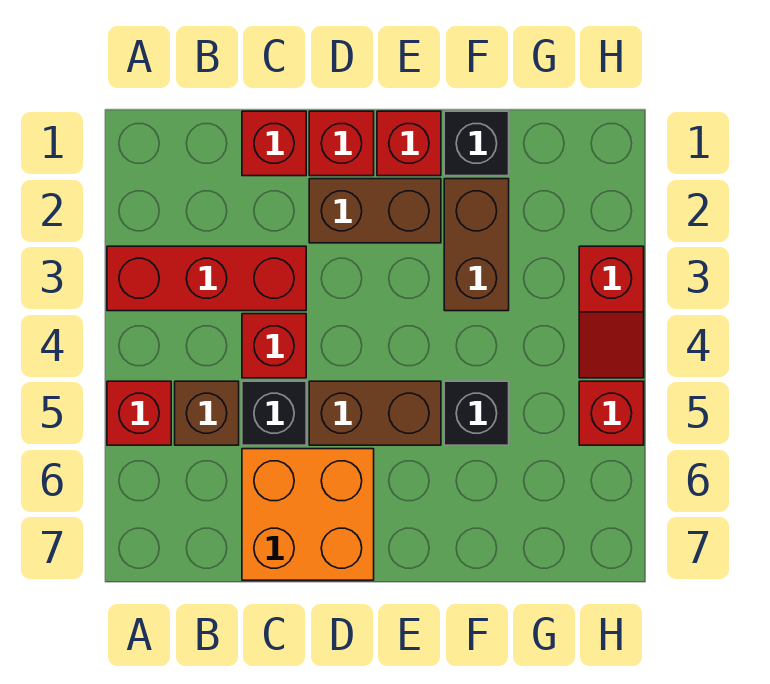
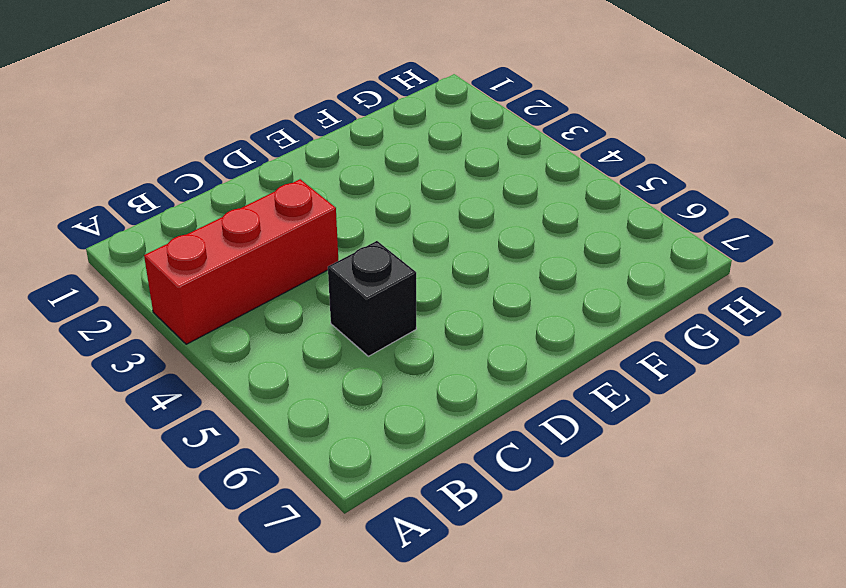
none -> red brick A5 level 1
none -> brown brick B5 level 1
none -> red brick C1 level 1

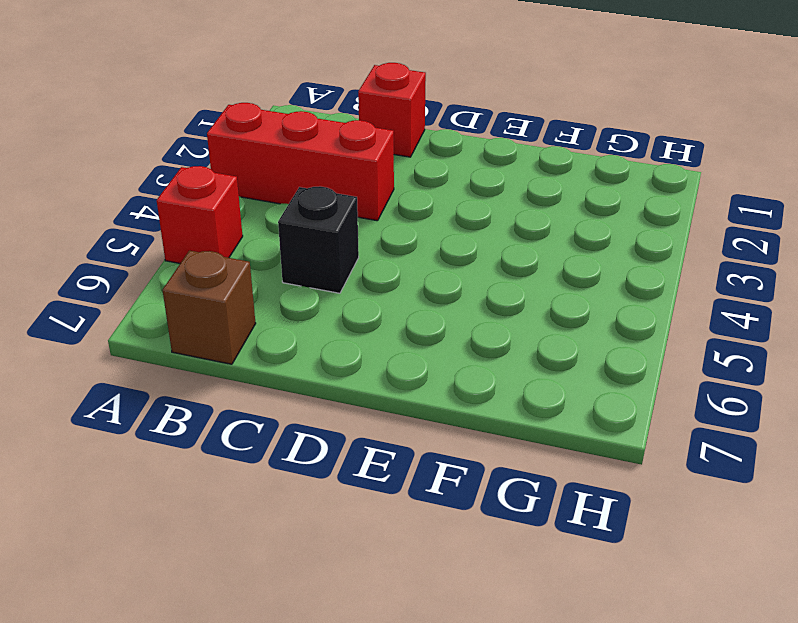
brown brick B7 level 1 -> brown brick B5 level 1
none -> red brick C4 level 1
none -> orange brick C6:D7 level 1
none -> red brick D1 level 1

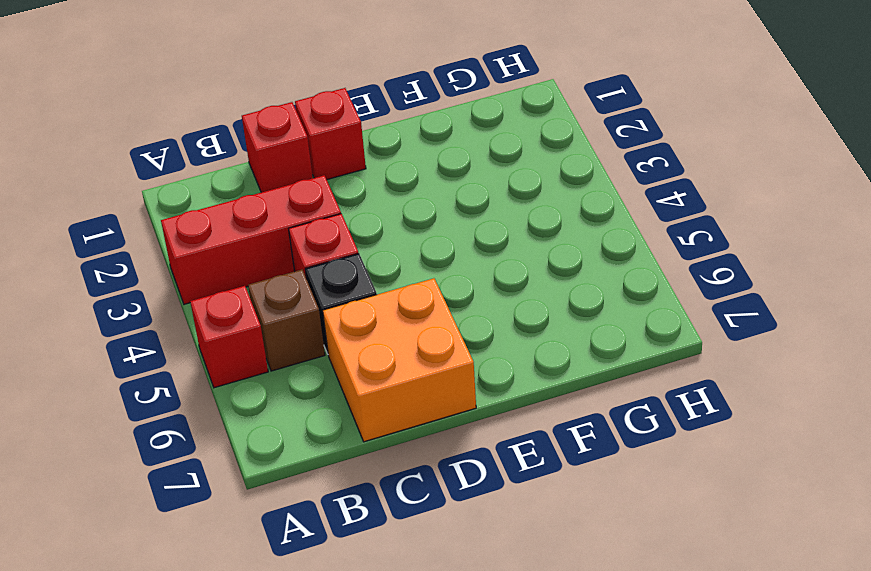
none -> brown brick D2:E2 level 1
none -> brown brick D5:E5 level 1
none -> red brick E1 level 1

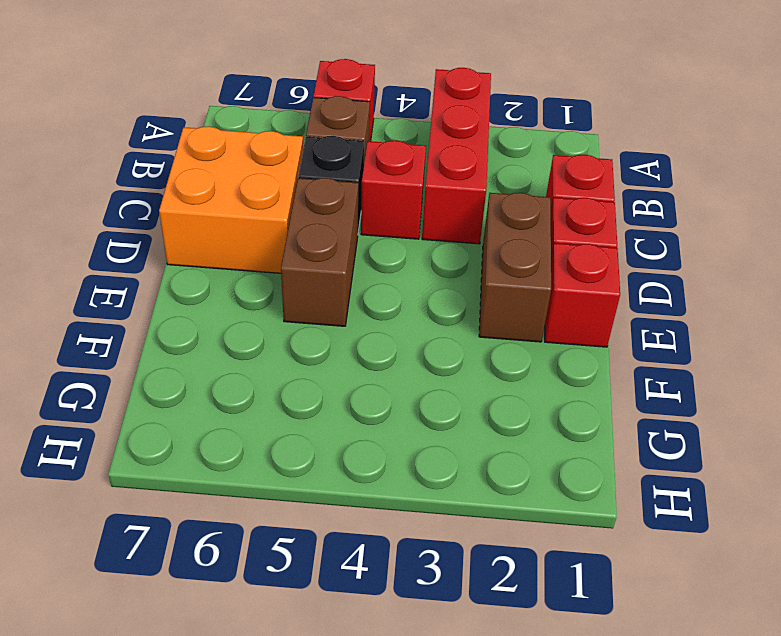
none -> black brick F1 level 1
none -> brown brick F2:F3 level 1
none -> black brick F5 level 1

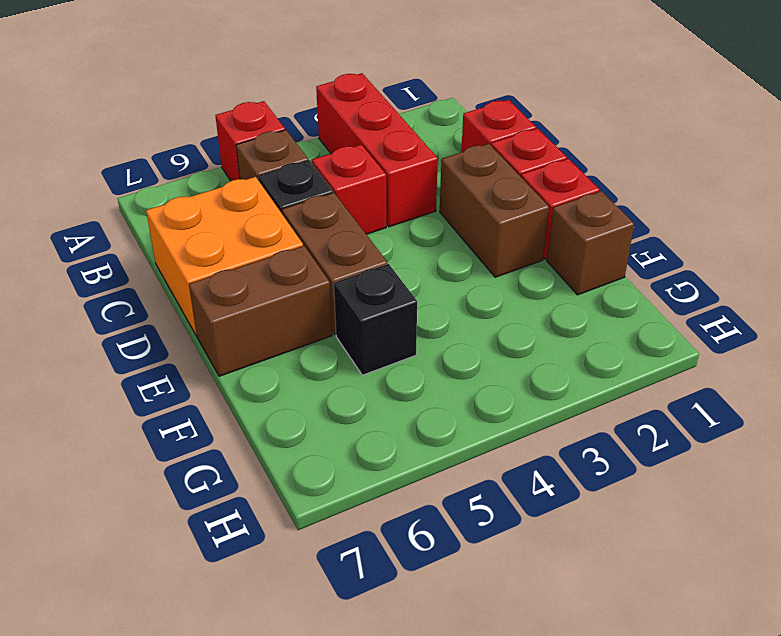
brown brick E6:E7 level 1 -> brown brick F2:F3 level 1
brown brick F1 level 1 -> black brick F1 level 1
none -> red slope H3:H4 level 1 top 3
none -> red brick H5 level 1

